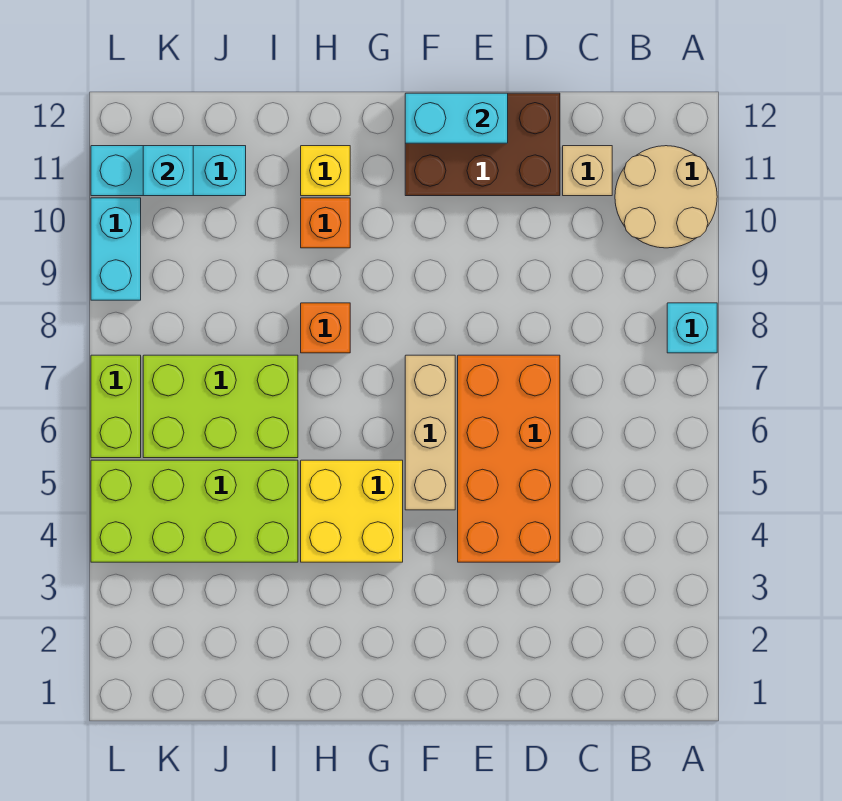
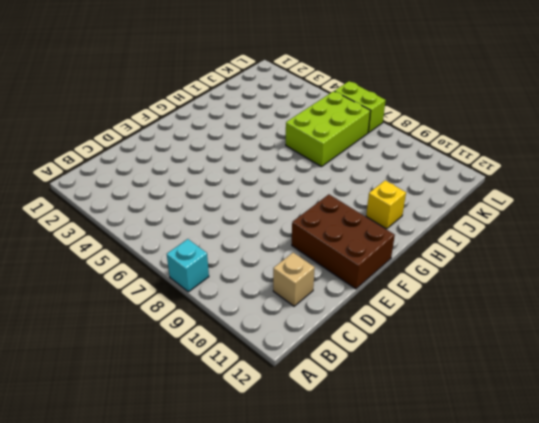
brown brick E10:F12 level 1 -> brown brick D11:F12 level 1
none -> tan round brick A10:B11 level 1
none -> orange brick D4:E7 level 1
none -> tan brick F5:F7 level 1

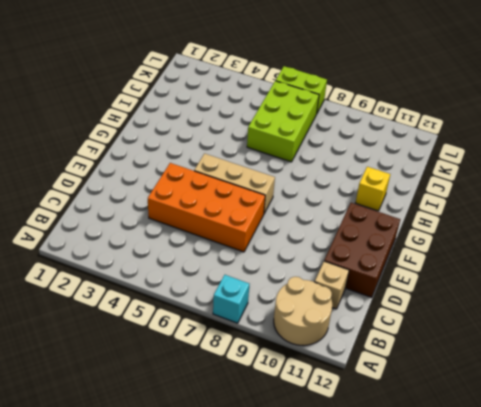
none -> yellow brick G4:H5 level 1
none -> orange brick H8 level 1
none -> orange brick H10 level 1

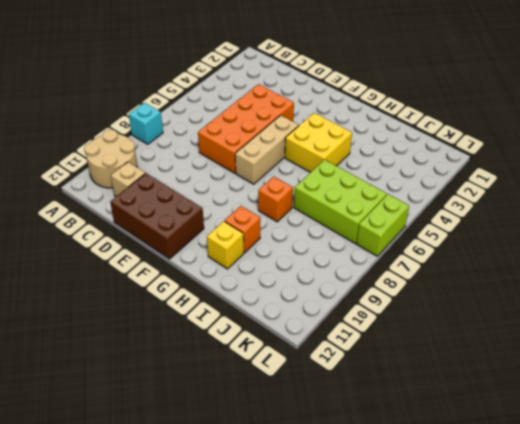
none -> lime brick I4:L5 level 1
none -> cyan brick J11:L11 level 1
none -> cyan brick L9:L10 level 1

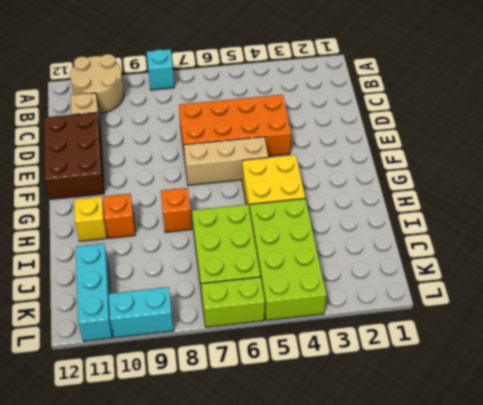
none -> cyan brick E12:F12 level 2
none -> cyan brick K11 level 2

